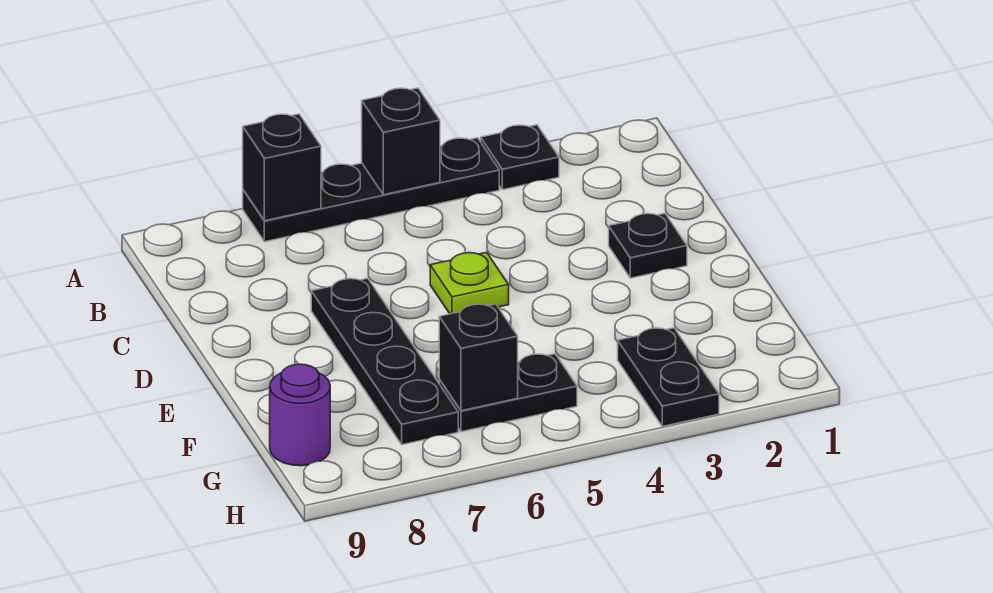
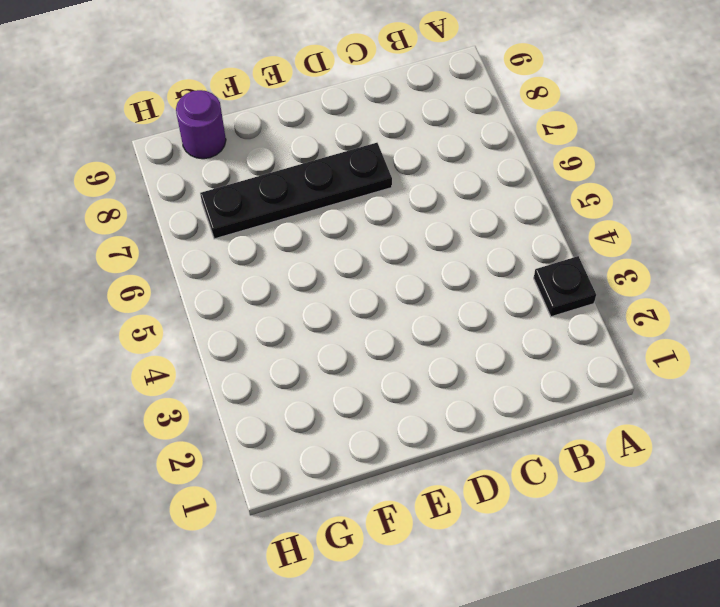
none -> black plate A4:A7 level 1
none -> black plate D2 level 1

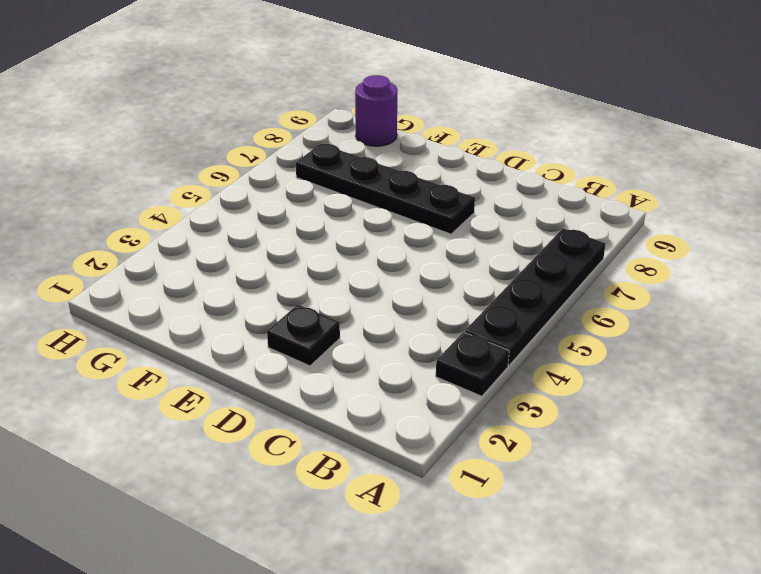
none -> lime plate D5 level 1
none -> black plate G3:H3 level 1

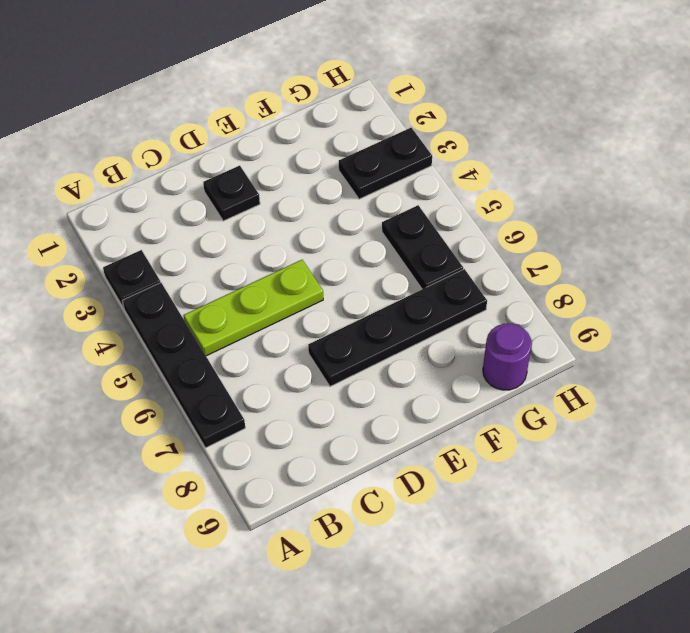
lime plate B5:D5 level 1 -> lime plate D5 level 1
none -> black brick A5 level 2
none -> black brick A7 level 2

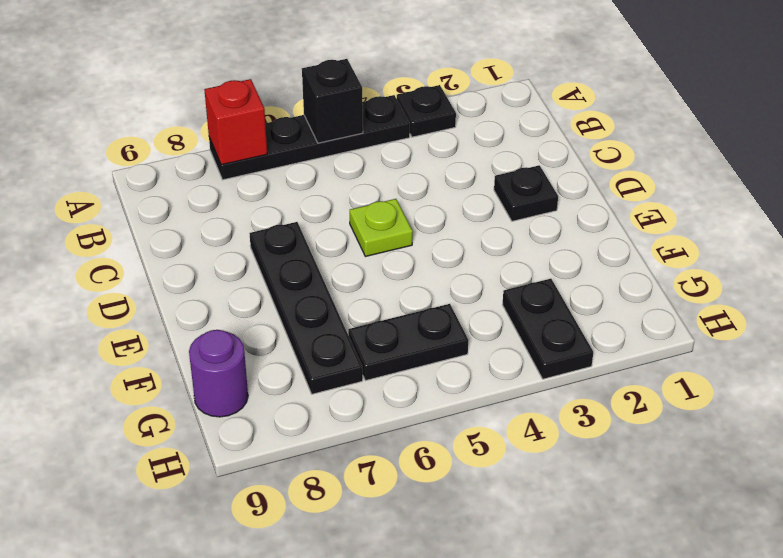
red brick A7 level 2 -> black brick A7 level 2
none -> black brick G6 level 2

